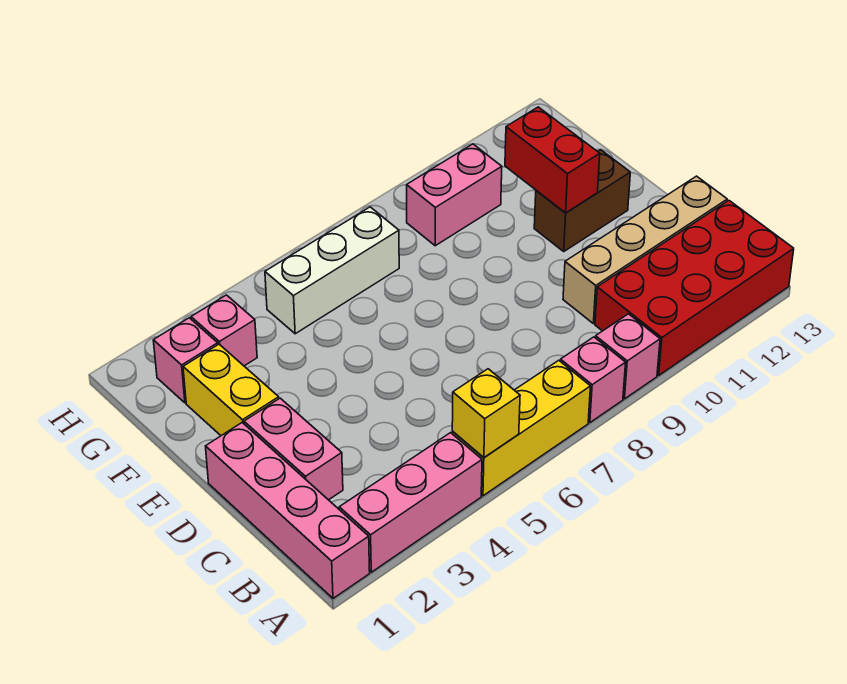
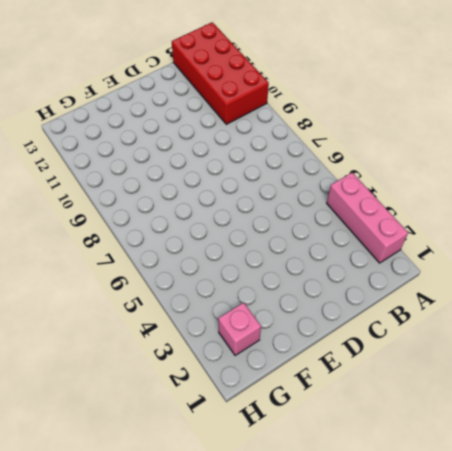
none -> pink brick A1:D1 level 1
none -> yellow brick A5:A7 level 1
none -> pink brick A8 level 1

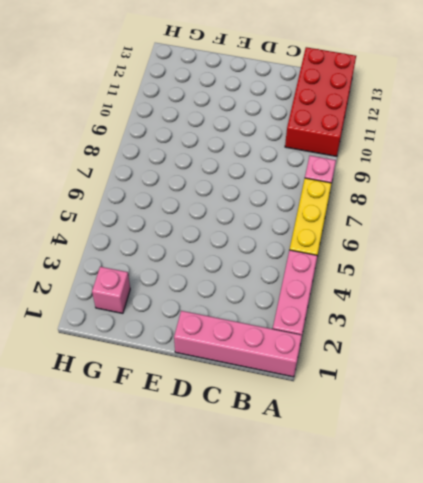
none -> pink brick A9 level 1
none -> pink brick C2:D2 level 1
none -> tan brick C10:C13 level 1

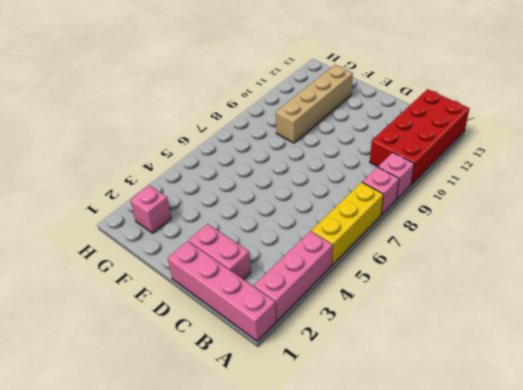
tan brick F9:F12 level 1 -> tan brick C10:C13 level 1
none -> yellow brick E2:F2 level 1
none -> brown brick E11:E12 level 1
none -> pink brick G3 level 1

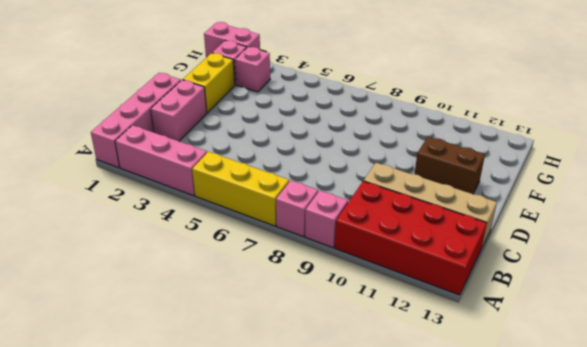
pink brick H1:H2 level 1 -> pink brick G9:G10 level 1
none -> white brick G5:G7 level 1
none -> yellow brick A5 level 2
none -> red brick E11:F11 level 2

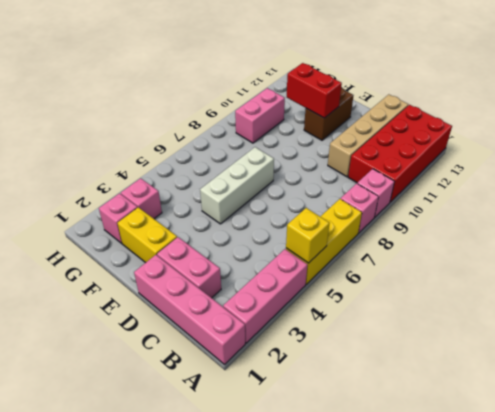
white brick E5:E7 level 1 -> white brick G5:G7 level 1

